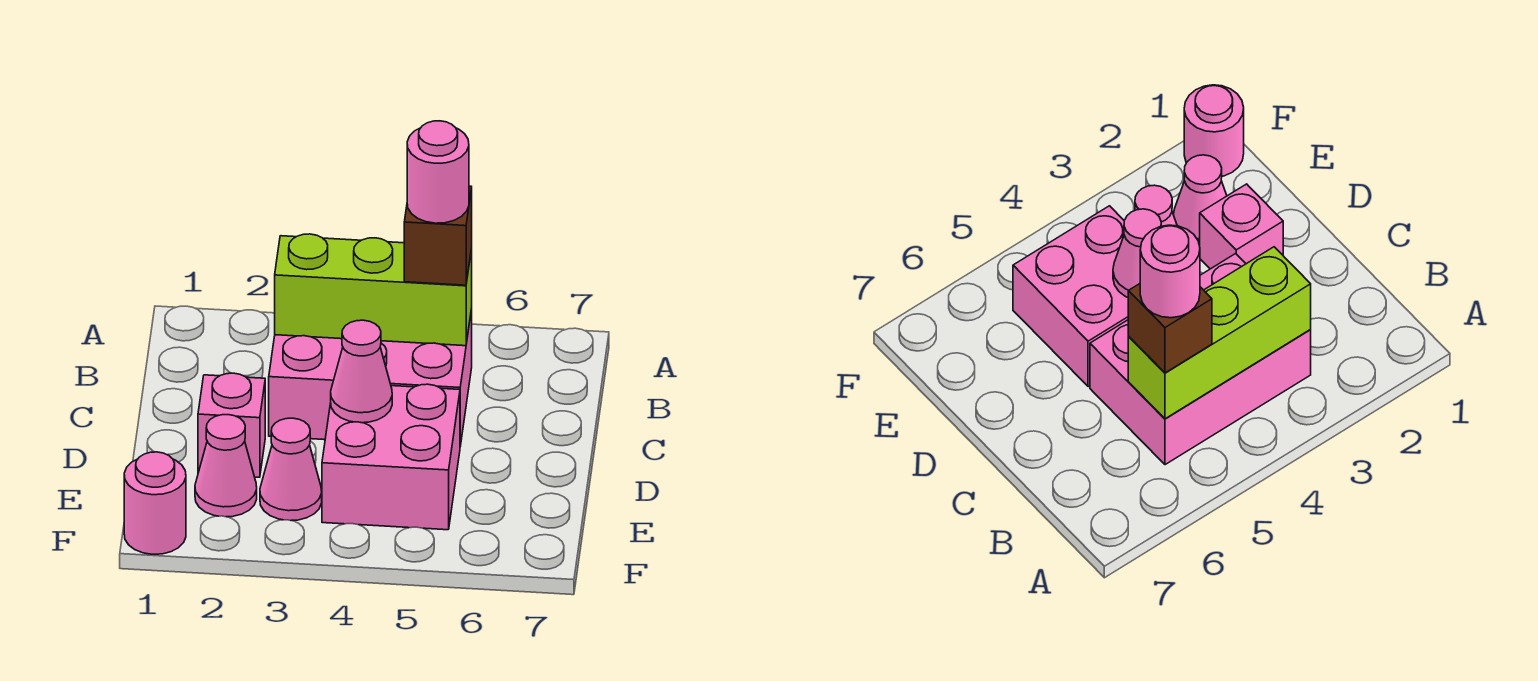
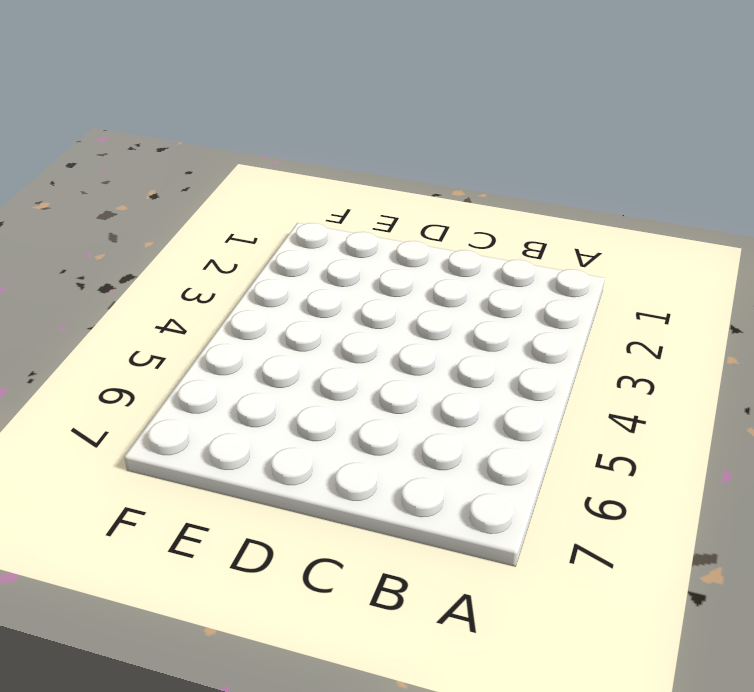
none -> pink brick B3:C5 level 1
none -> pink brick D2 level 1

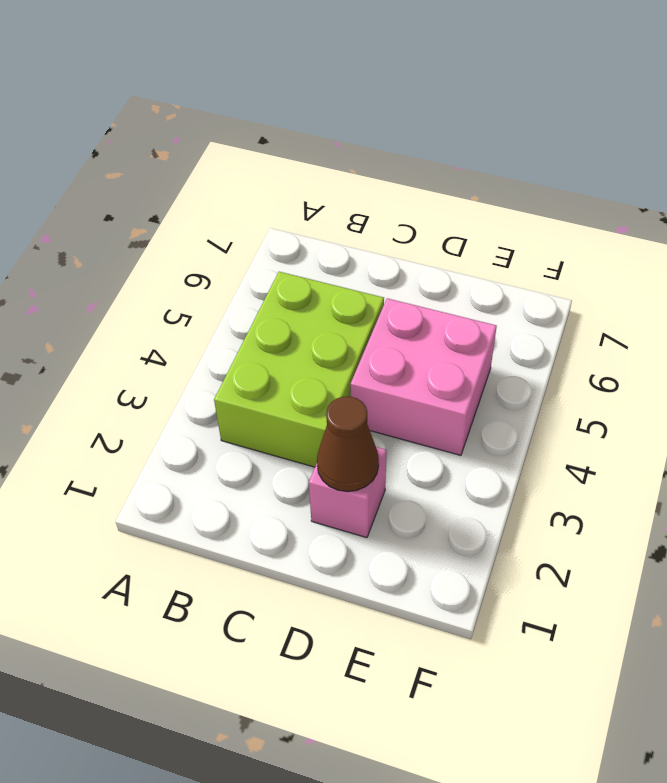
lime brick B3:C5 level 1 -> pink brick B3:C5 level 1
brown cone D2 level 2 -> none
none -> pink cone E2 level 1
none -> pink cone E3 level 1

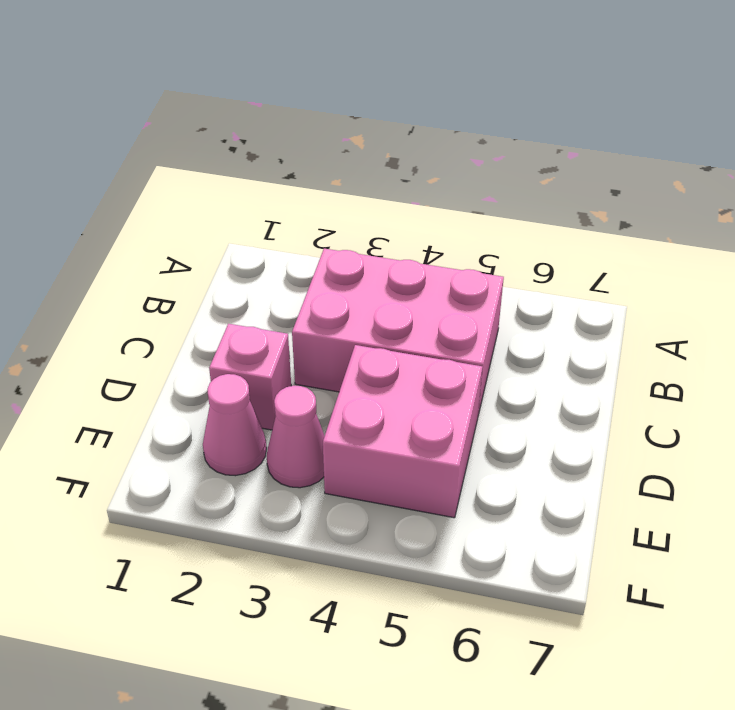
none -> pink round brick F1 level 1
none -> lime brick B3:B5 level 2

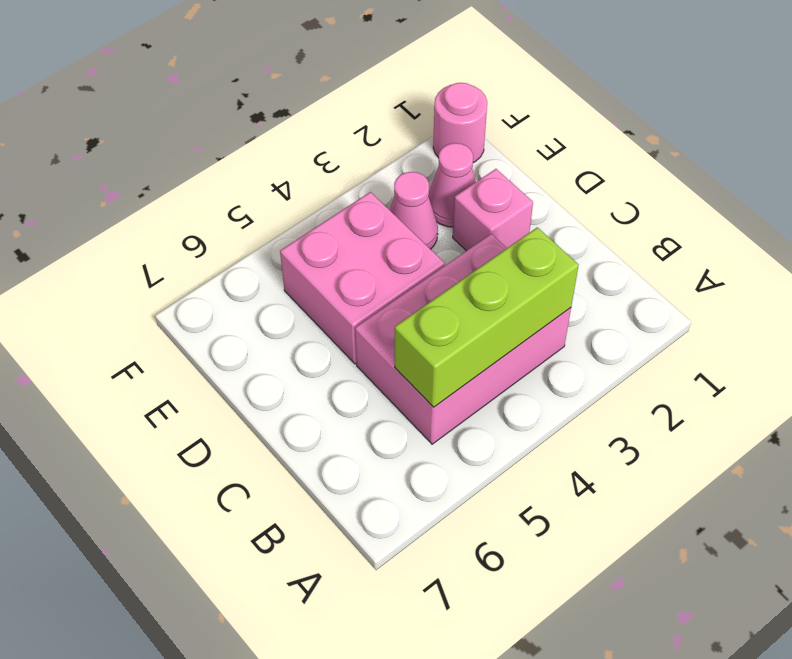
none -> pink cone D4 level 2
none -> brown brick B5 level 3

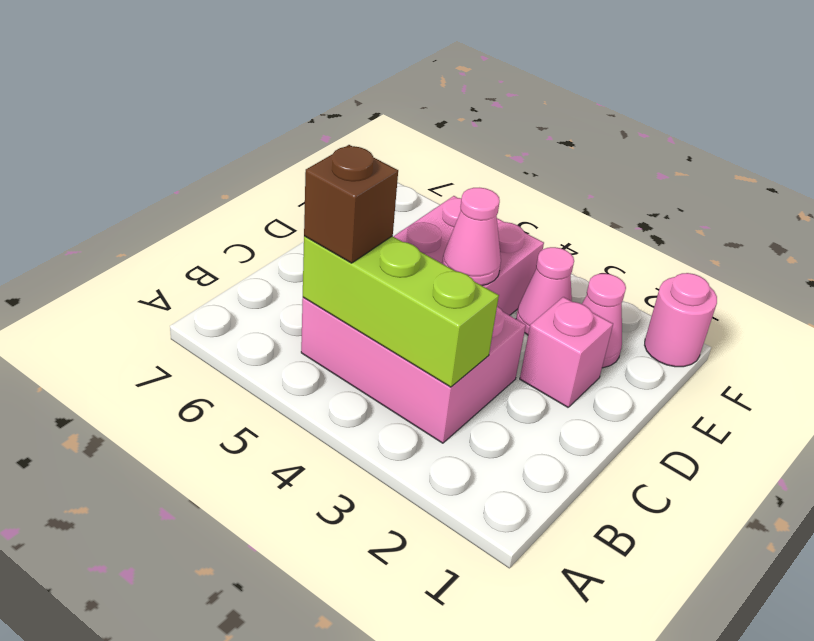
none -> pink round brick B5 level 4

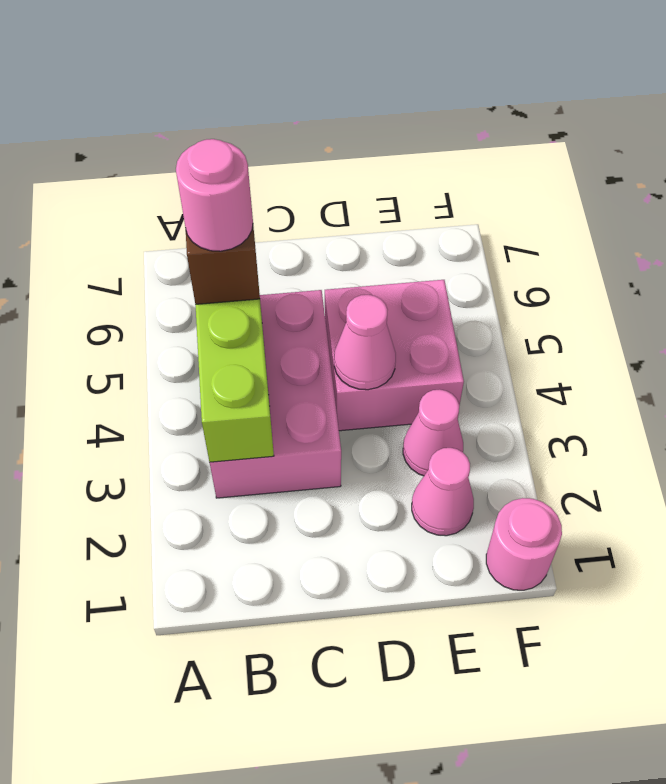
none -> pink brick D2 level 1

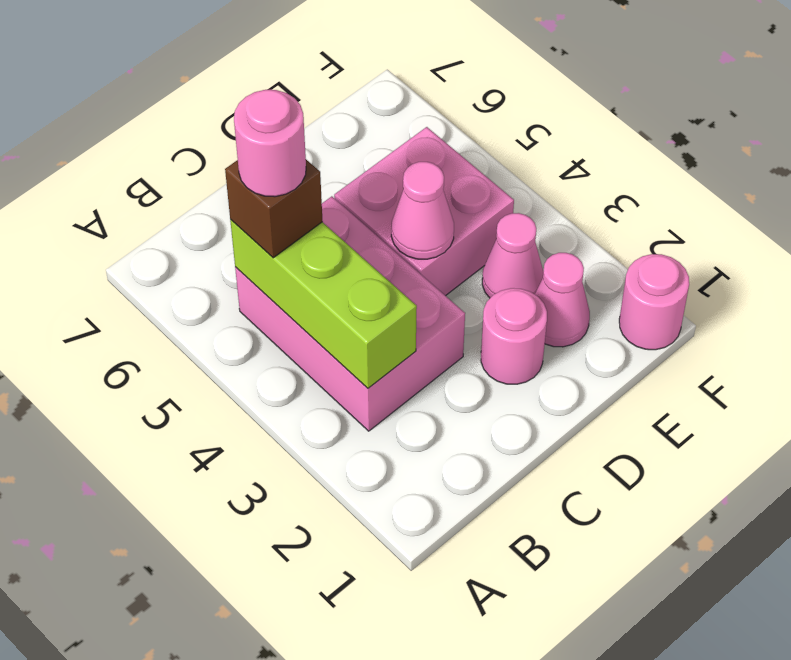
pink round brick D2 level 1 -> pink brick D2 level 1

